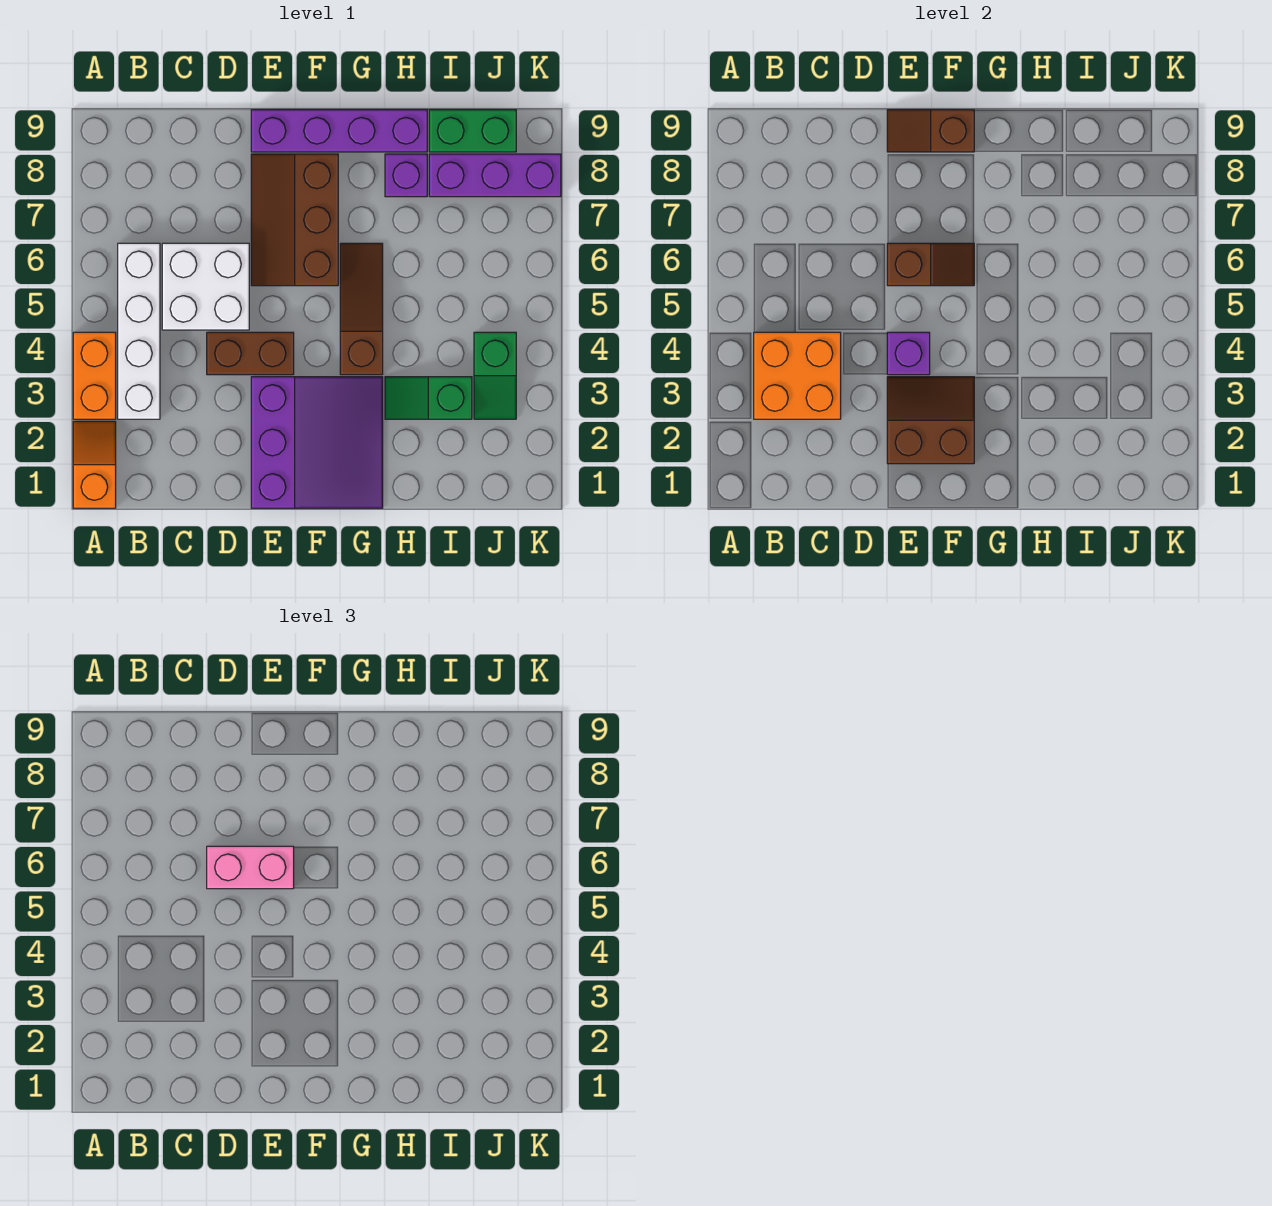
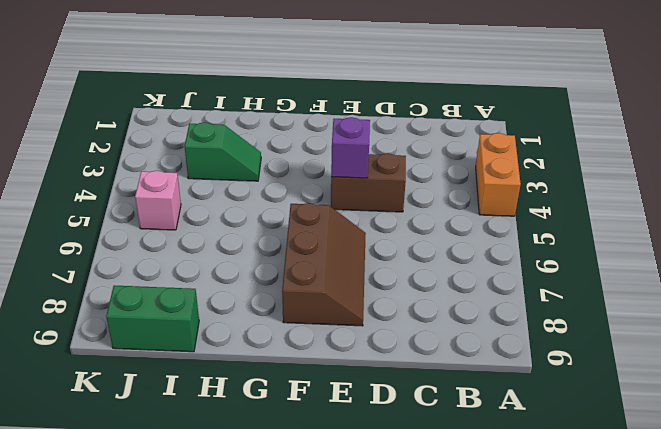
pink brick J5 level 1 -> none
none -> orange slope A1:A2 level 1 top 1
none -> white brick B3:B6 level 1
none -> white brick C5:D6 level 1

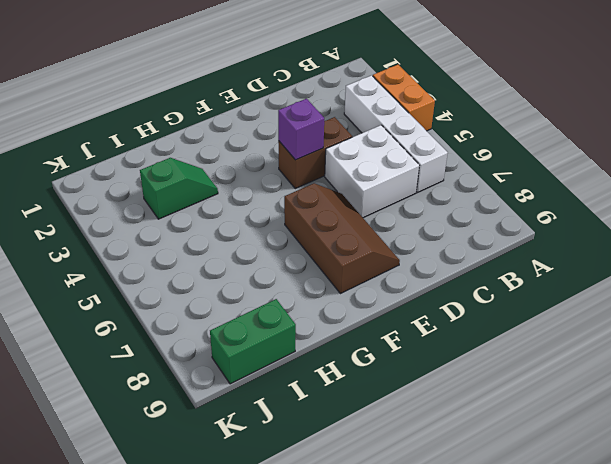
none -> orange slope A1:A2 level 1 top 1
none -> purple slope E1:G3 level 1 top E
none -> purple brick E9:H9 level 1

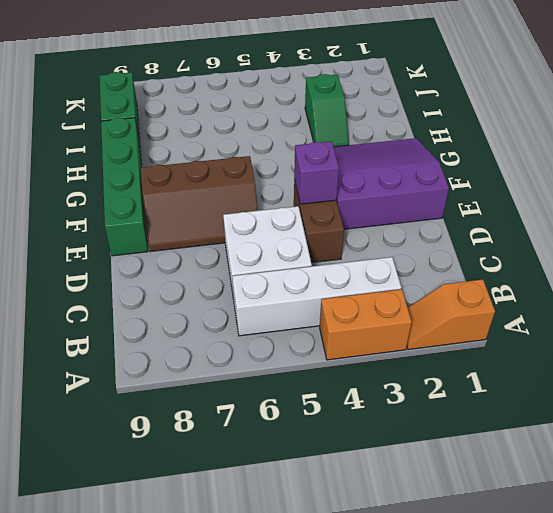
green brick E9:H9 level 1 -> purple brick E9:H9 level 1
none -> brown slope G4:G6 level 1 top 4
none -> purple brick H8 level 1
none -> purple brick I8:K8 level 1

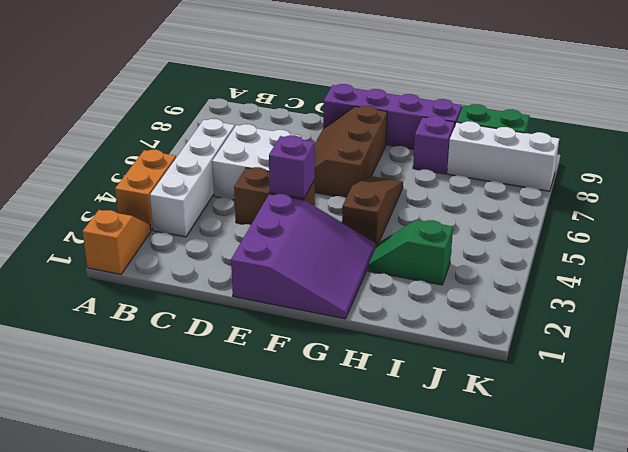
white brick I8:K8 level 1 -> purple brick I8:K8 level 1
none -> green slope J3:J4 level 1 top 4
none -> orange brick B3:C4 level 2
none -> brown slope E2:F3 level 2 top 2

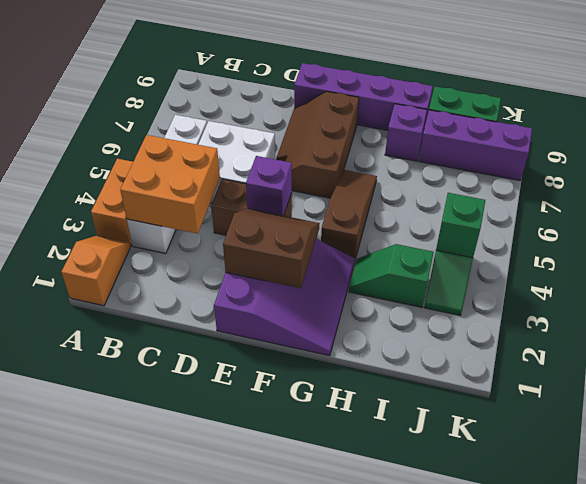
green brick J4 level 2 -> none
none -> brown slope E6:F6 level 2 top E
none -> brown slope E9:F9 level 2 top F
none -> pink brick D6:E6 level 3

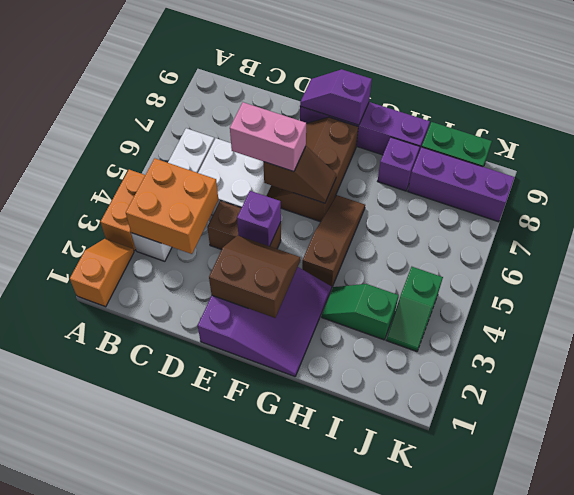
purple slope E9:F9 level 2 top F -> brown slope E9:F9 level 2 top F

